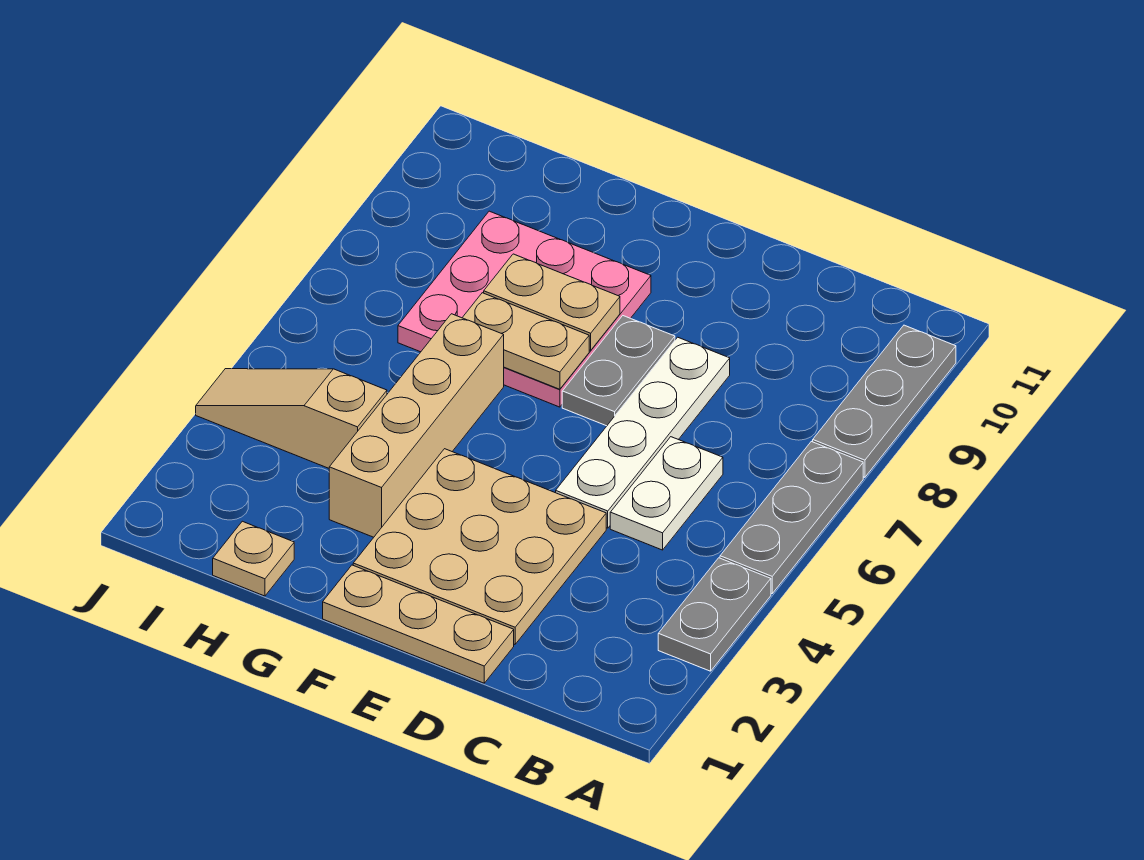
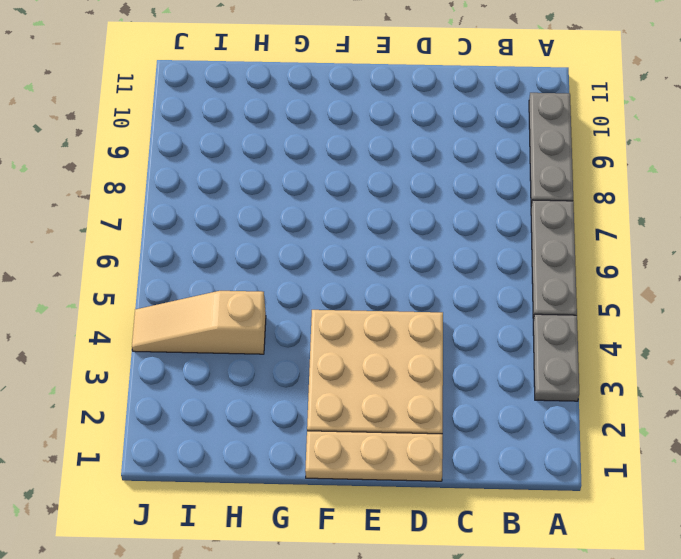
none -> white plate C5:C6 level 1
none -> white plate D5:D8 level 1
none -> grey plate E7:E8 level 1

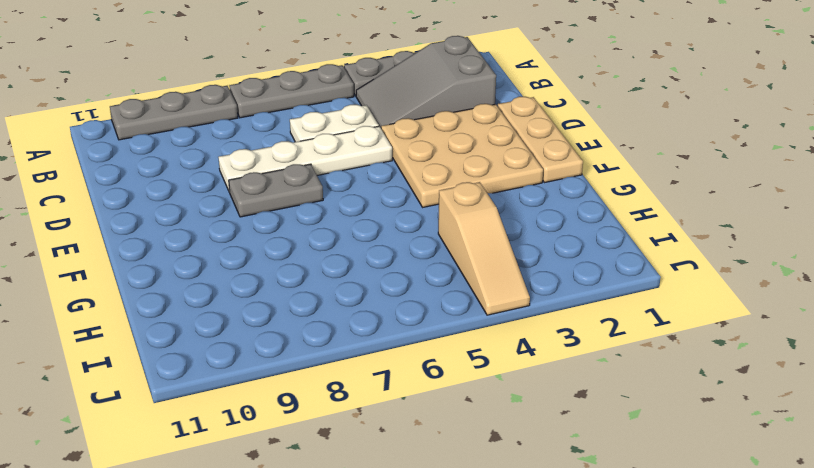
grey slope B2:C4 level 1 top 2 -> none
none -> pink plate F7:H9 level 1
none -> tan brick G3:G6 level 1
none -> tan plate H1 level 1

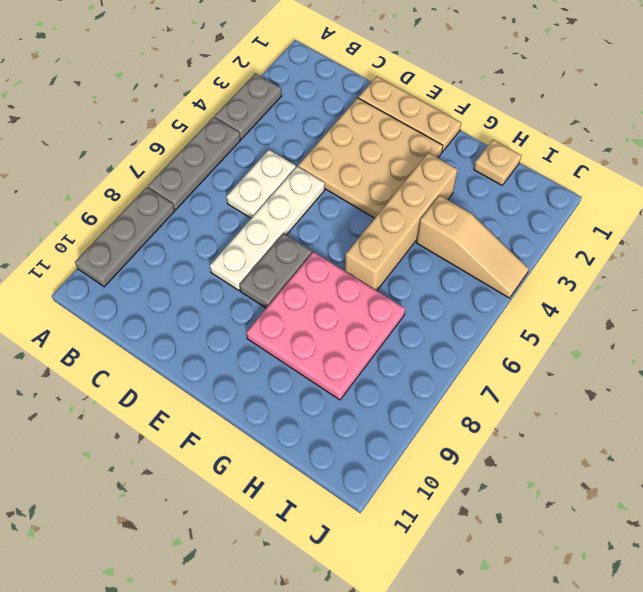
none -> tan plate F7:G7 level 2
none -> tan plate F8:G8 level 2

